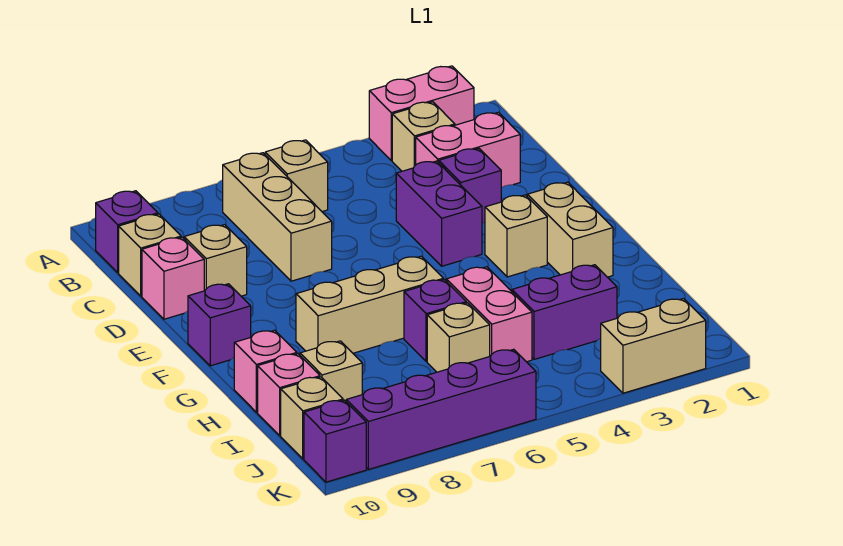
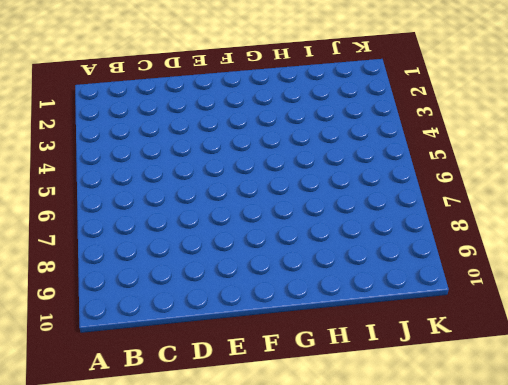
none -> pink brick A2:A3 level 1
none -> tan brick B3 level 1
none -> tan brick B6 level 1

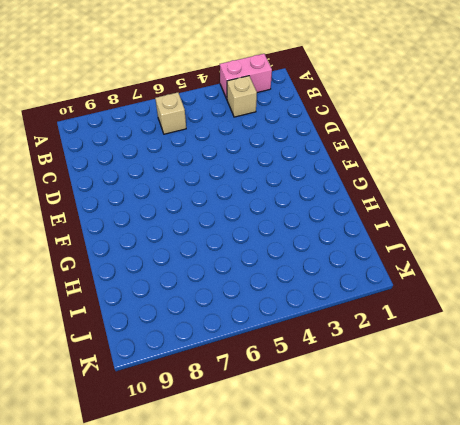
none -> tan brick B7:D7 level 1
none -> purple brick B10 level 1
none -> pink brick C2:C3 level 1

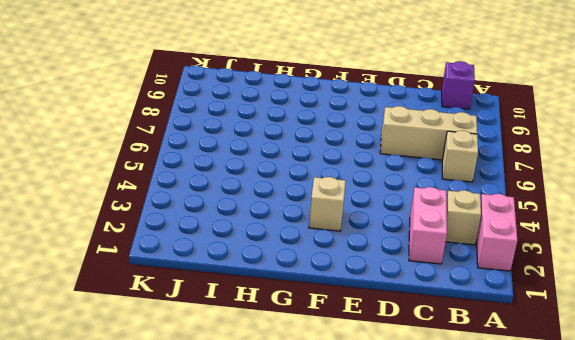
none -> tan brick C10 level 1
none -> purple brick D3 level 1
none -> purple brick D4:E4 level 1

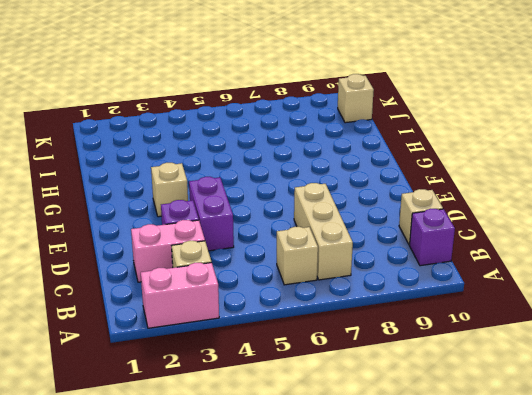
none -> tan brick D9 level 1
none -> pink brick D10 level 1
none -> tan brick F2:G2 level 1

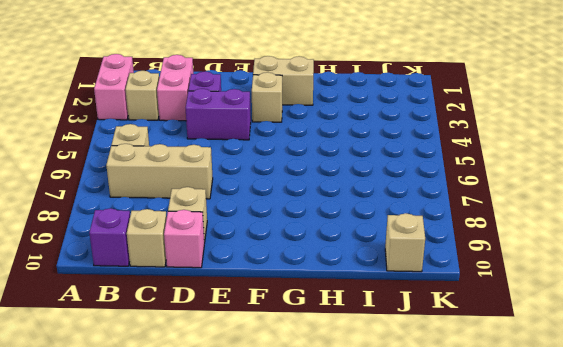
none -> purple brick F10 level 1
none -> tan brick G6:G8 level 1
none -> pink brick H5:I5 level 1

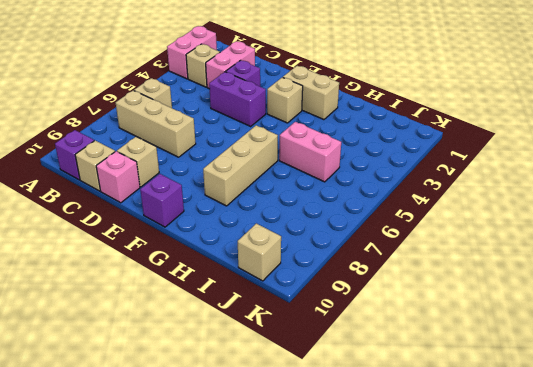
none -> purple brick H6 level 1
none -> pink brick H10 level 1
none -> purple brick I3:I4 level 1

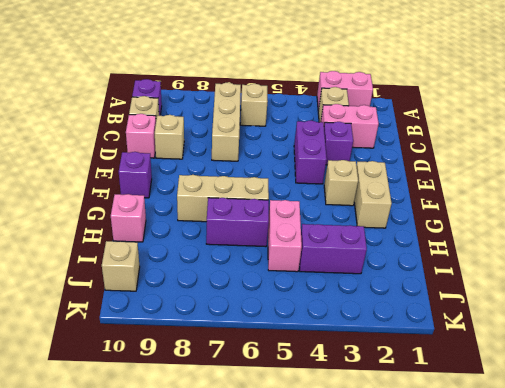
purple brick H6:H7 level 1 -> purple brick H6 level 1
none -> tan brick I6 level 1
none -> tan brick I9 level 1
none -> pink brick I10 level 1

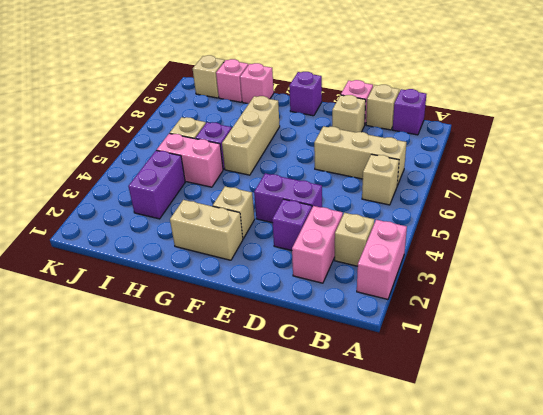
none -> tan brick I9 level 1
none -> tan brick K2:K3 level 1
none -> purple brick K6:K9 level 1

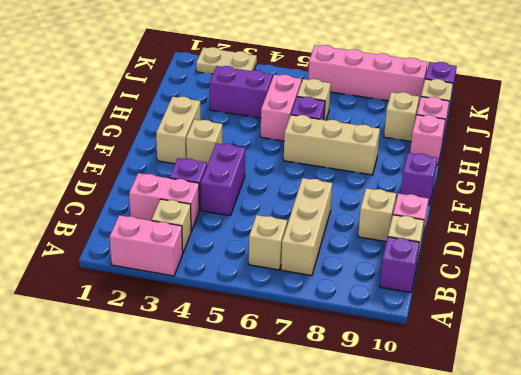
tan plate K2:K3 level 1 -> tan brick K2:K3 level 1
pink brick K6:K9 level 1 -> purple brick K6:K9 level 1

